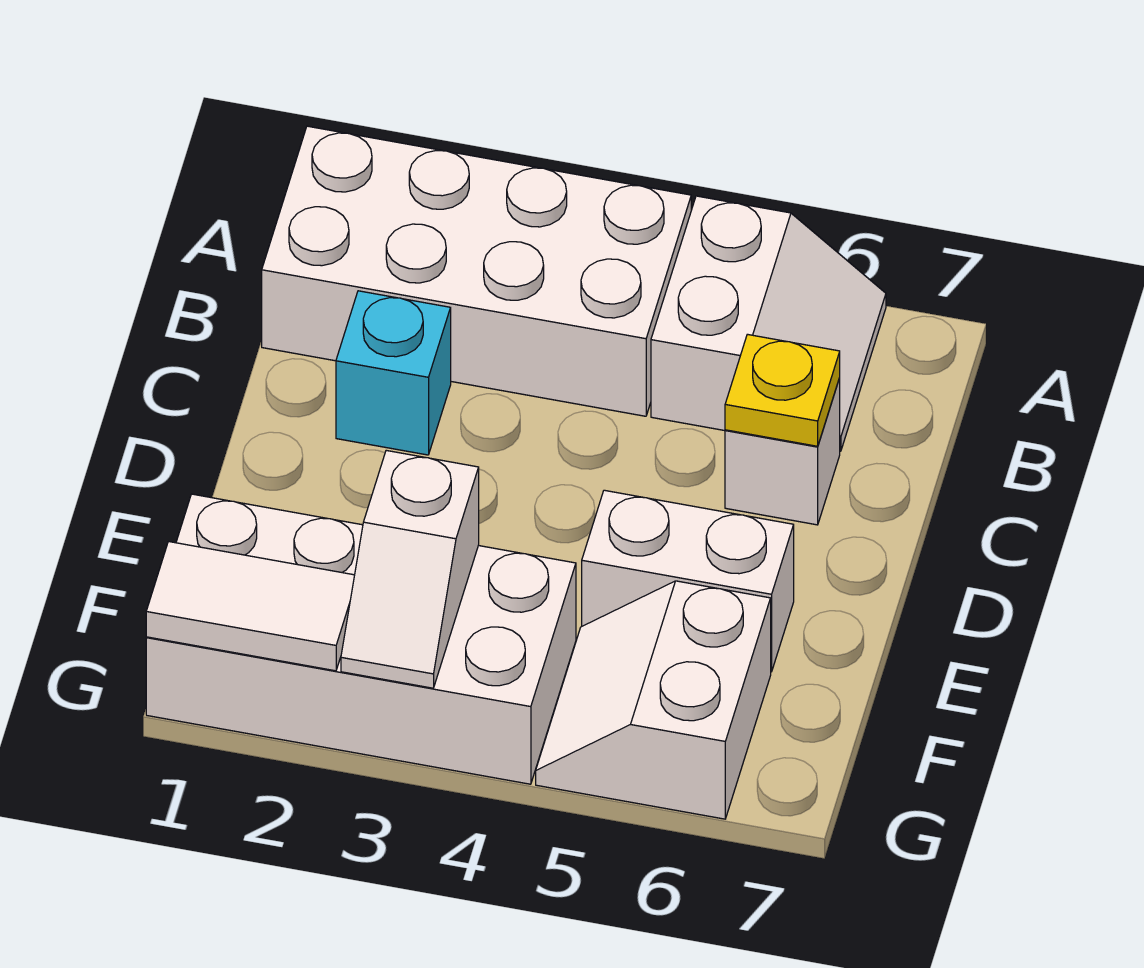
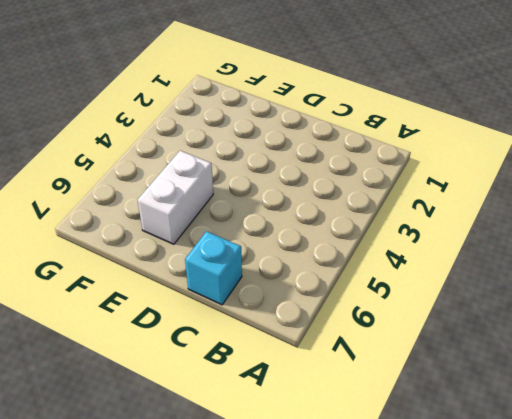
cyan brick C7 level 1 -> cyan brick C2 level 1
none -> white brick A1:B4 level 1
none -> white slope A5:B6 level 1 top 5

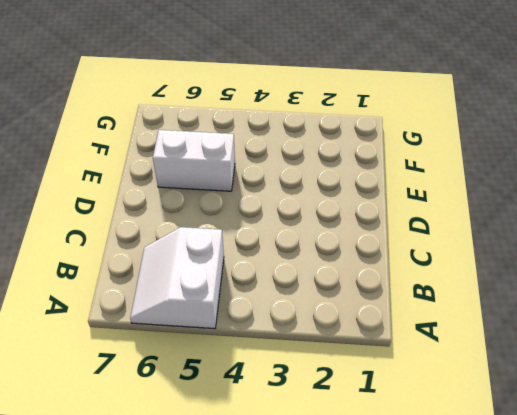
none -> white brick A1:B4 level 1
none -> cyan brick C2 level 1

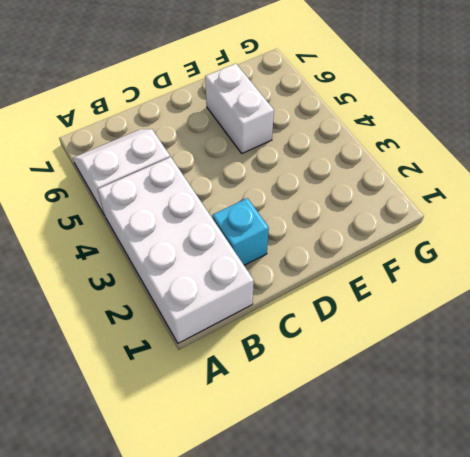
none -> white brick C6 level 1
none -> white brick F1:G4 level 1

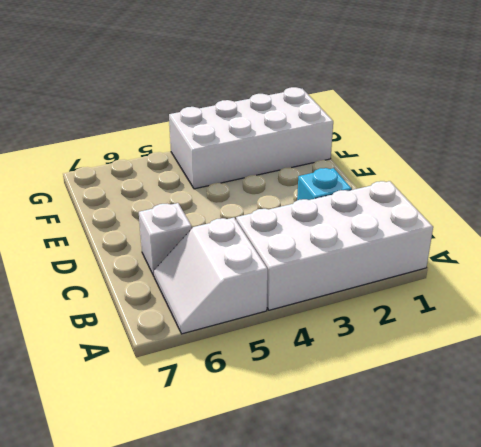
none -> white brick E5:E6 level 1
none -> white slope F5:G6 level 1 top 6

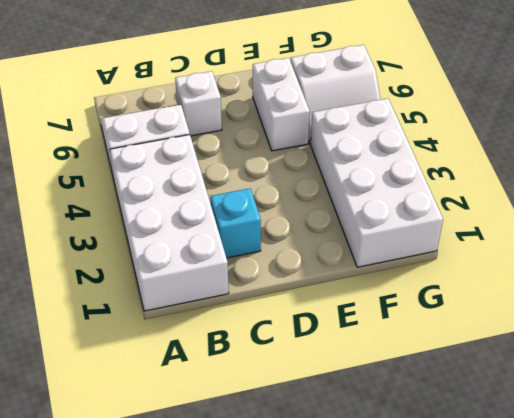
none -> yellow plate C6 level 2
none -> white slope F3:G3 level 2 top F

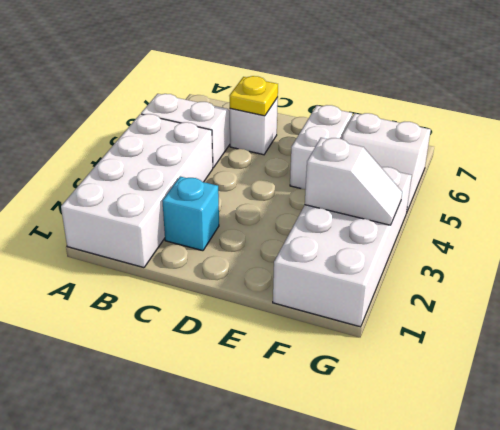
none -> white tile G1:G2 level 2

